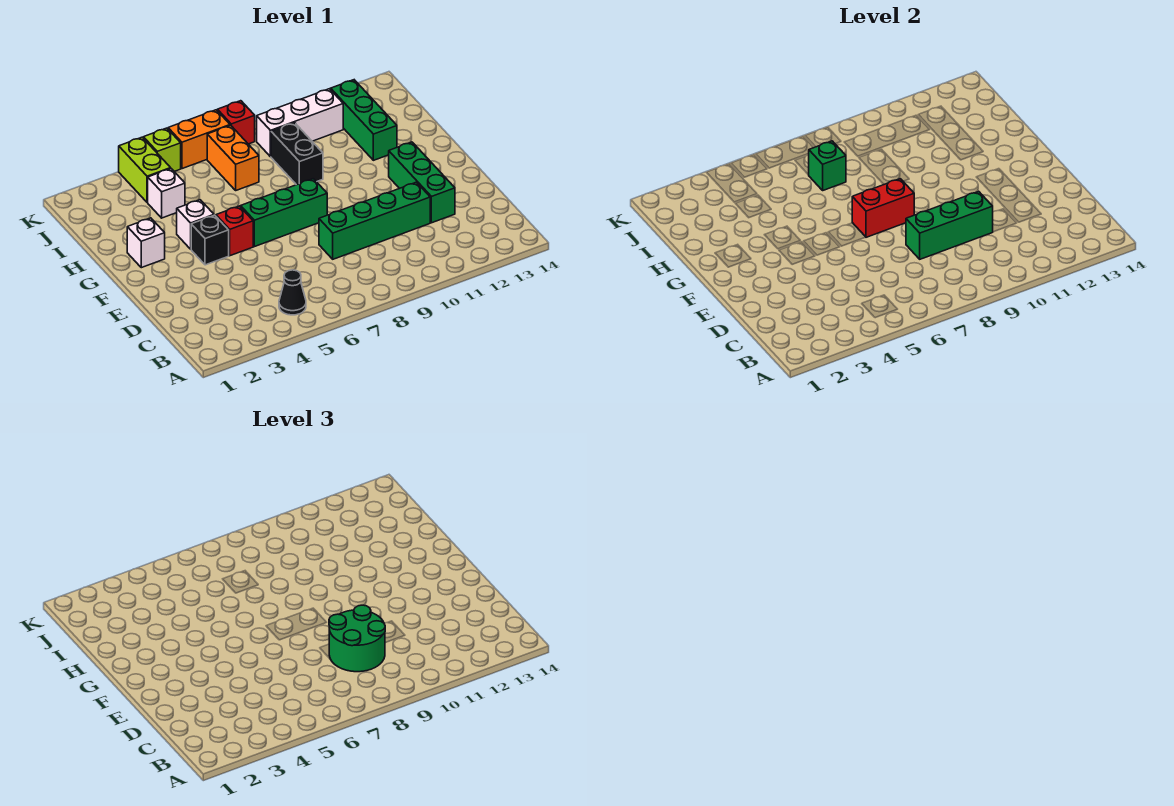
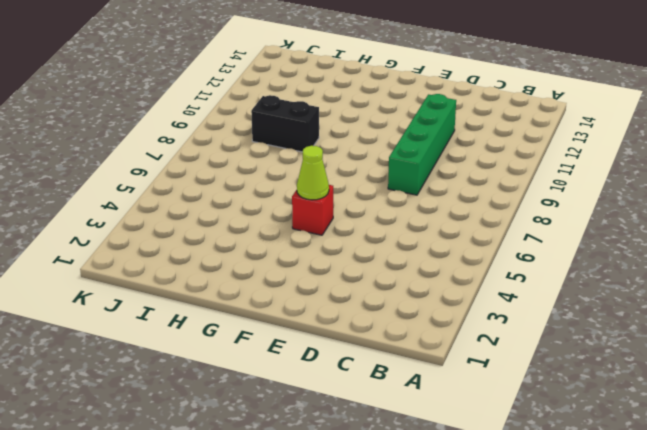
lime cone F5 level 2 -> none
none -> black cone B5 level 1
none -> green brick D12:F12 level 1
none -> black brick F4 level 1

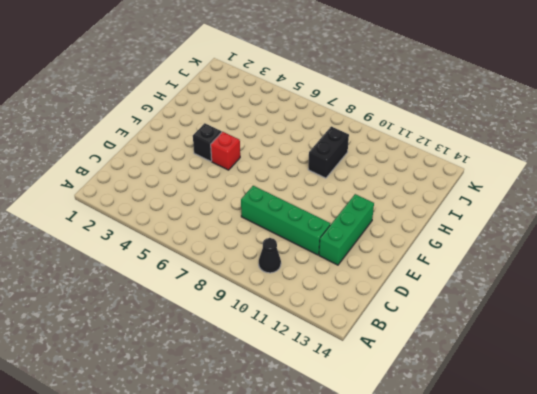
black cone B10 level 1 -> black cone B5 level 1
none -> green brick F6:F8 level 1
none -> white brick G2 level 1
none -> white brick G4 level 1

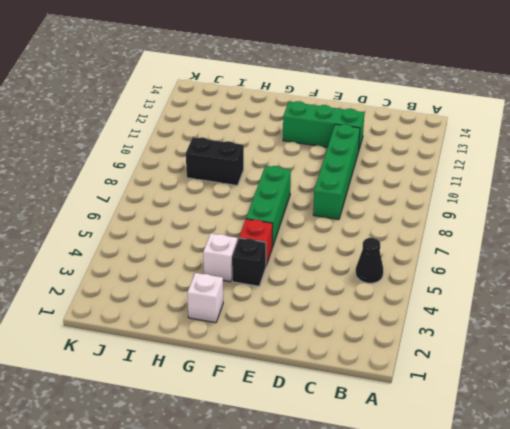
none -> green brick H12:J12 level 1
none -> white brick I4 level 1
none -> orange brick I7:J7 level 1

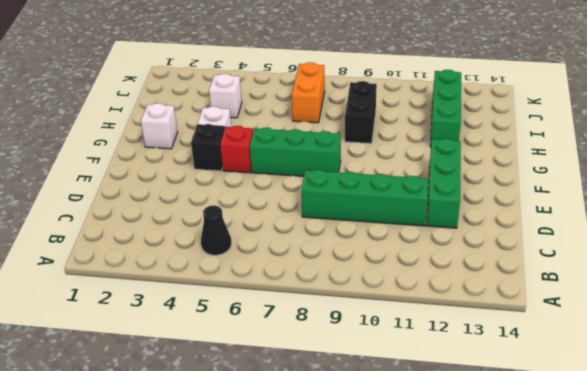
none -> lime brick J4:K4 level 1
none -> white brick J9:J11 level 1
none -> lime brick K5 level 1

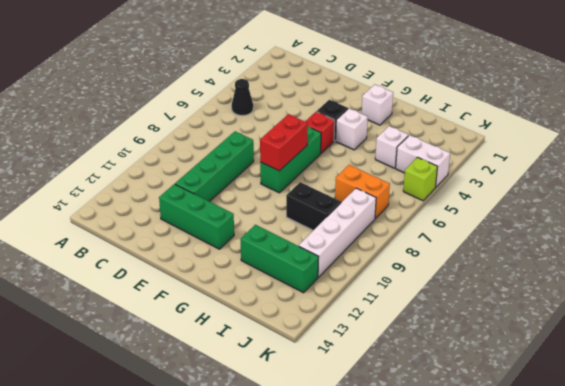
white brick J4:K4 level 1 -> lime brick J4:K4 level 1
white brick J8:J11 level 1 -> white brick J9:J11 level 1
none -> orange brick K6:K7 level 1
none -> red brick K8 level 1
none -> green brick D8:D10 level 2

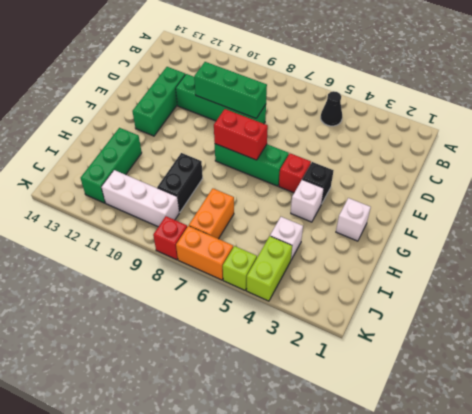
none -> green brick I7 level 2
none -> green round brick C8:D9 level 3

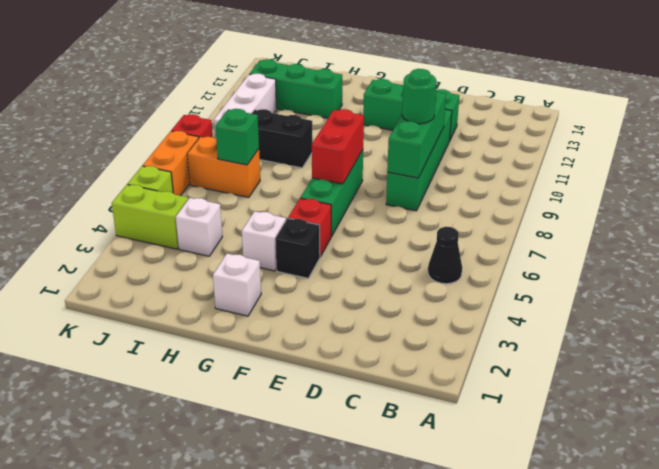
green round brick D9 level 3 -> green round brick C8:D9 level 3

